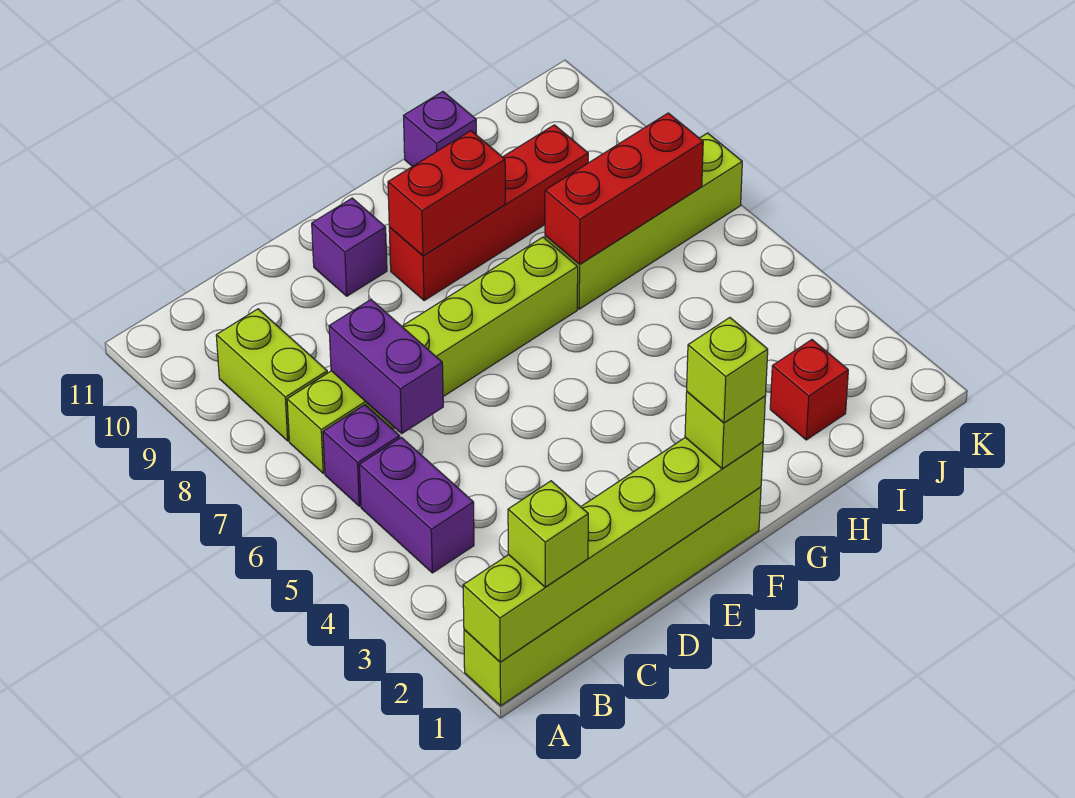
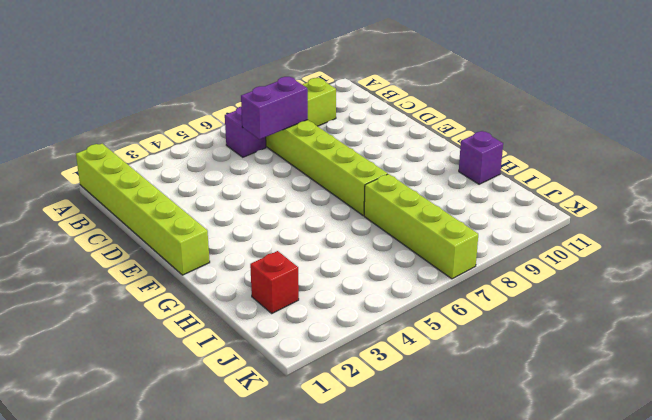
none -> purple brick B4:B5 level 1
none -> purple brick E10 level 1
none -> red brick F9:I9 level 1

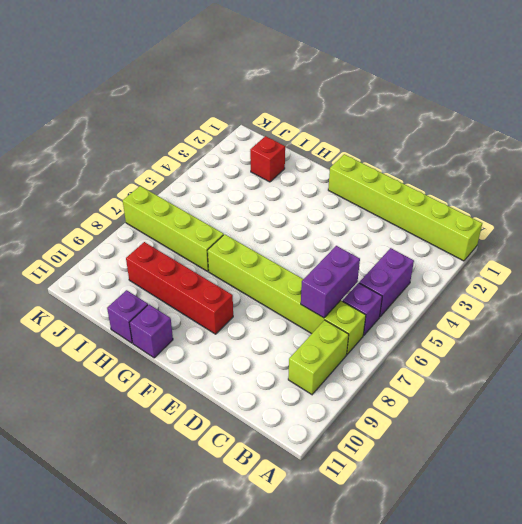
purple brick G11 level 1 -> purple brick E10 level 1
none -> lime brick A1:F1 level 2
none -> red brick F9:G9 level 2
none -> red brick H7:J7 level 2

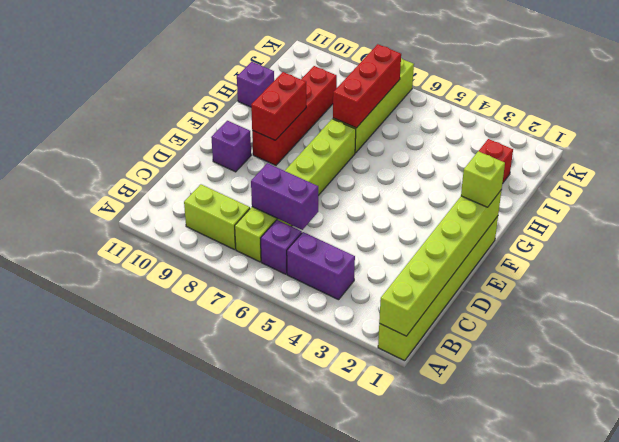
none -> lime brick B1 level 3
none -> lime brick F1 level 4

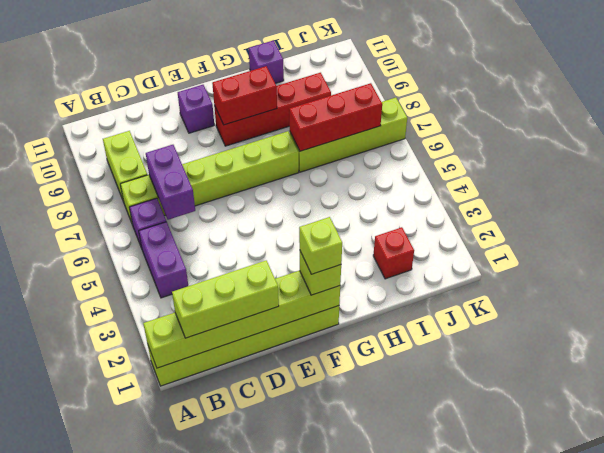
lime brick B1:D1 level 3 -> lime brick B1 level 3

